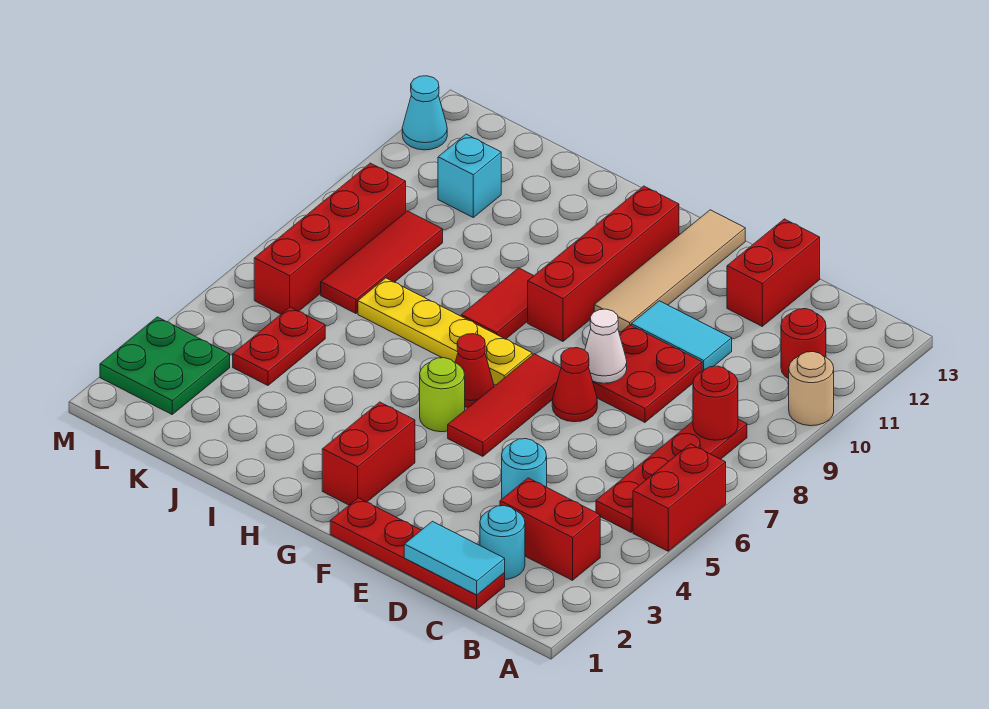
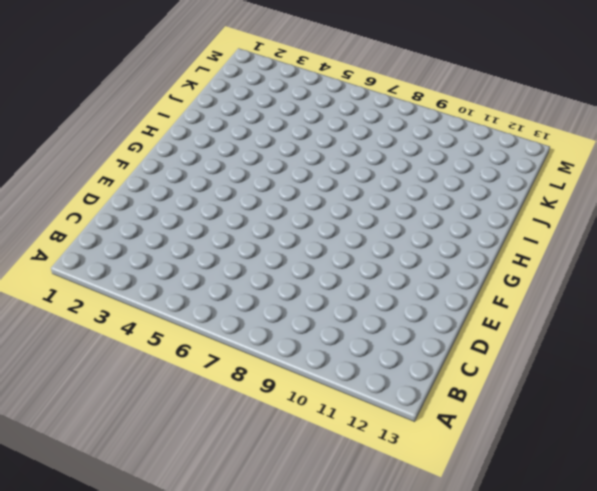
none -> red brick A5:A6 level 1
none -> tan round brick A10 level 1
none -> red brick B3:C3 level 1

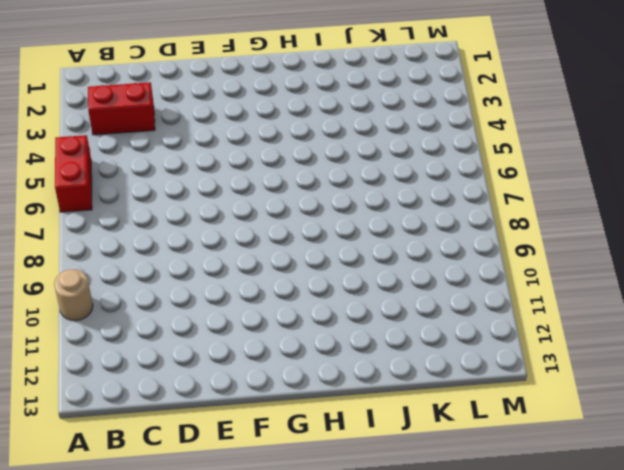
none -> red plate B5:B8 level 1
none -> red round brick B11 level 1
none -> red plate C1:F1 level 1

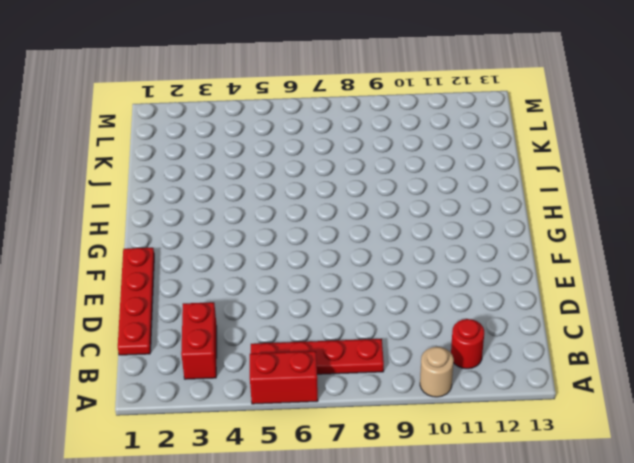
none -> cyan round brick C2 level 1
none -> cyan round brick D4 level 1
none -> red plate D8:E9 level 1

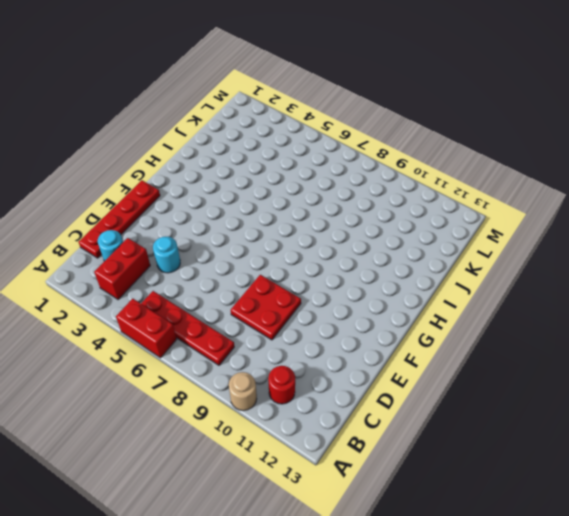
none -> cyan tile D10:E10 level 1
none -> red brick D12:D13 level 1
none -> red cone E7 level 1

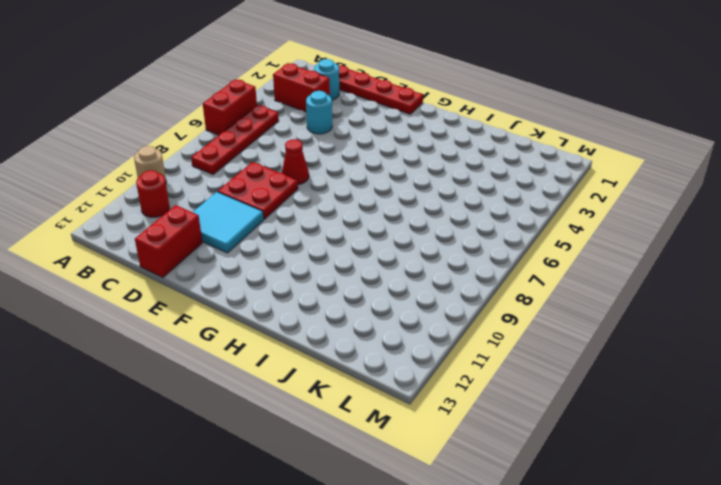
cyan tile D10:E11 level 1 -> cyan tile D10:E10 level 1
none -> red tile F5:F7 level 1
none -> tan tile F10:F13 level 1
none -> red brick G2:G3 level 1

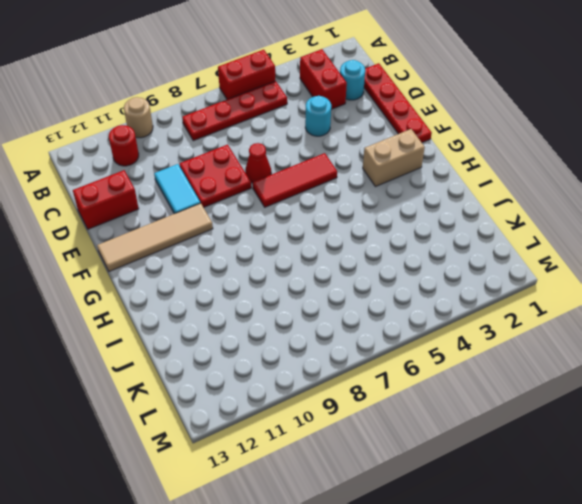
tan brick G2:G3 level 1 -> red brick G2:G3 level 1
none -> lime round brick G5 level 1
none -> red cone G6 level 1
none -> yellow plate G7:J7 level 1

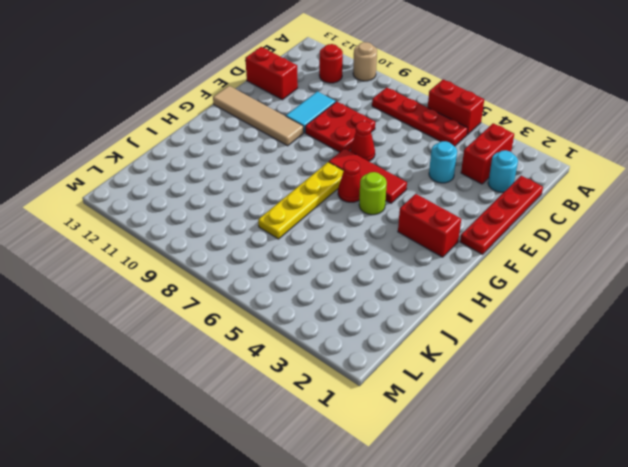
none -> red brick G9:G12 level 1
none -> red tile H8:H9 level 1
none -> red plate K4:K5 level 1

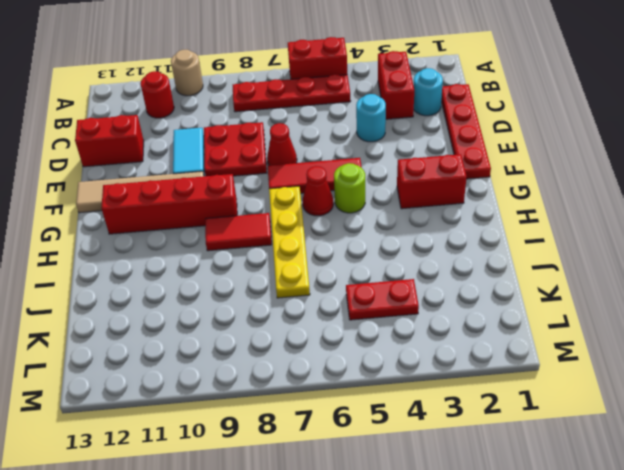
none -> red tile K7:K9 level 1
none -> cyan brick K11 level 1
none -> green plate L2:M3 level 1

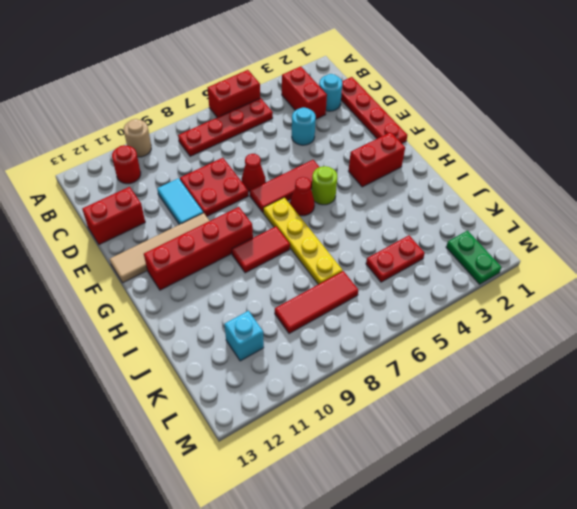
green plate L2:M2 level 1 -> green plate L2:M3 level 1
none -> red brick L6:L9 level 1
none -> cyan cone M12 level 1
none -> red round brick B8 level 2

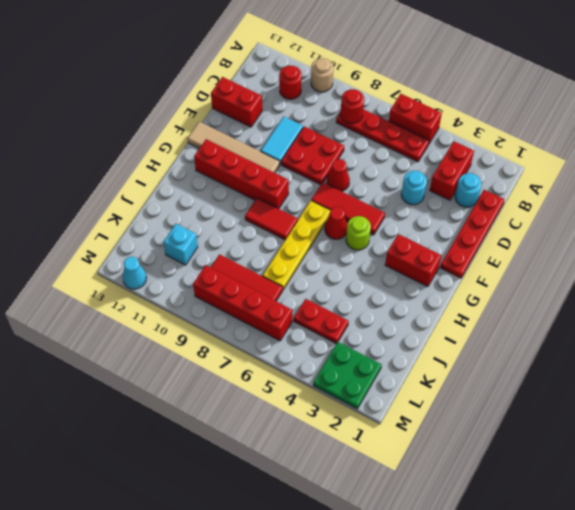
none -> cyan tile C1:D1 level 2
none -> white cone E8 level 2

